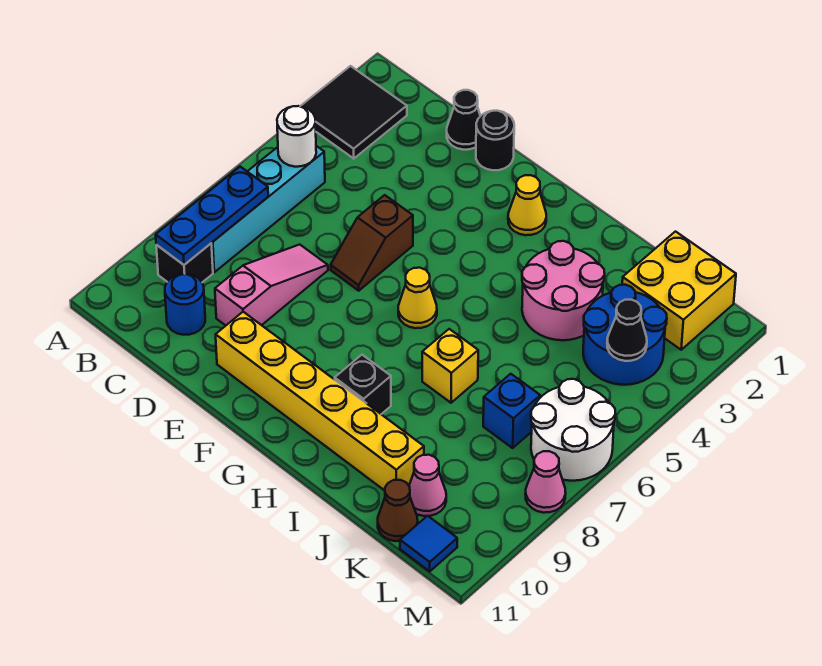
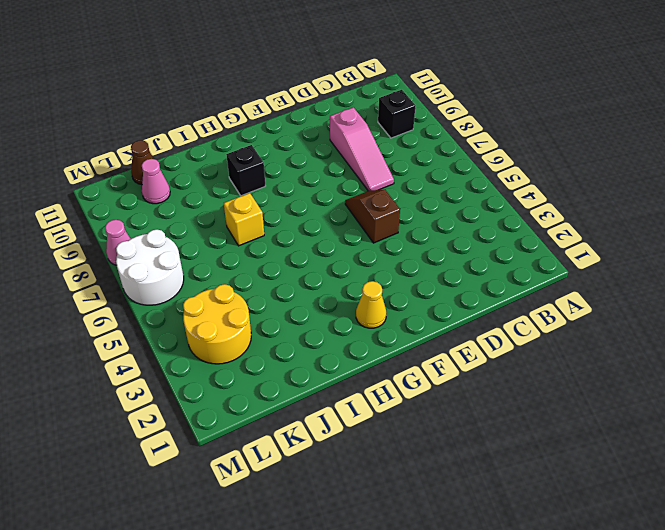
yellow round brick K3:L4 level 1 -> blue round brick K3:L4 level 1
none -> black tile A2:B3 level 1
none -> cyan brick B5:B8 level 1
none -> blue round brick C10 level 1

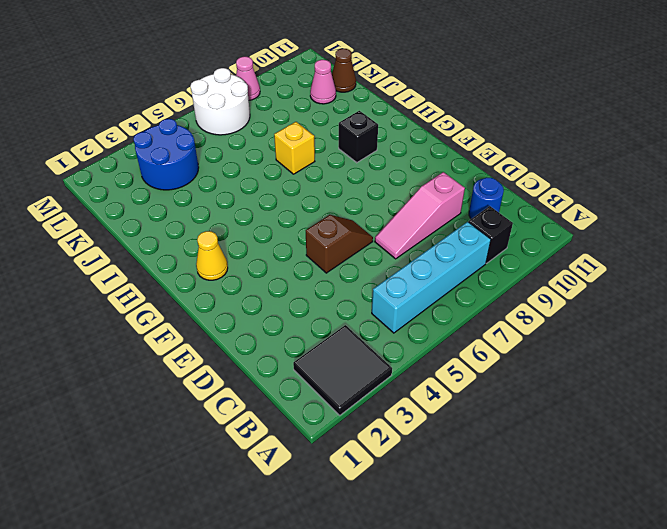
none -> black cone D1 level 1
none -> black round brick E1 level 1
none -> yellow brick E10:J10 level 1

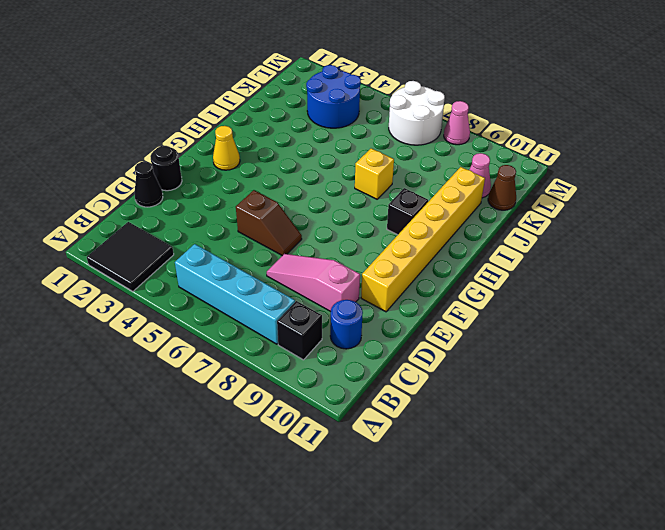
none -> yellow cone G6 level 1
none -> pink round brick I3:J4 level 1
none -> yellow brick K1:L2 level 1

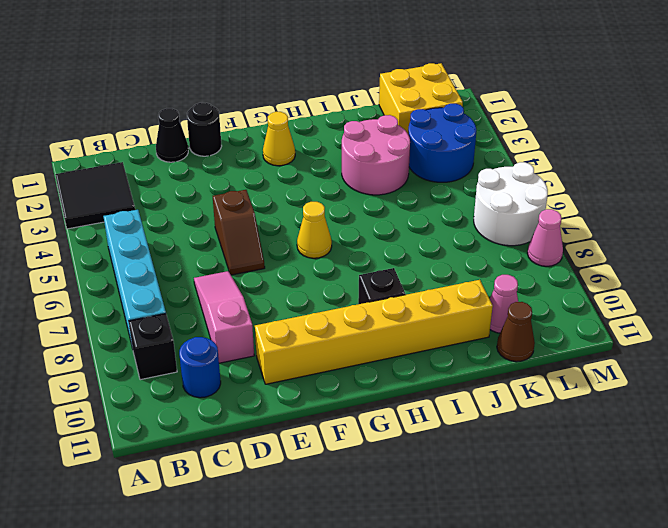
none -> yellow brick I7 level 1
none -> blue brick K7 level 1
none -> blue tile L11 level 1

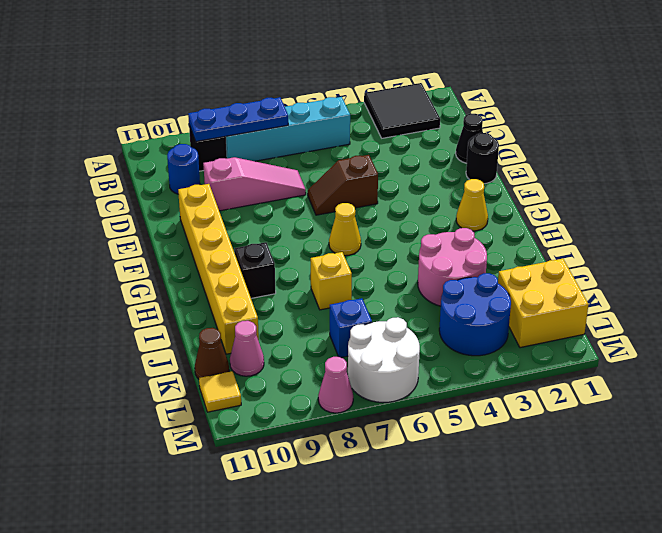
yellow tile L11 level 1 -> blue tile L11 level 1
none -> white round brick B5 level 2
none -> black cone L4 level 2

